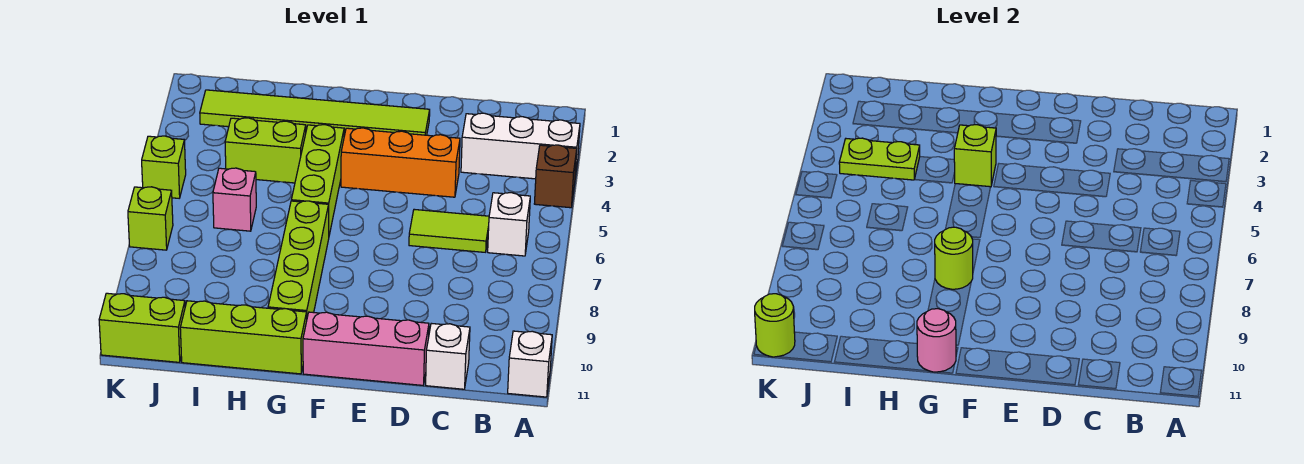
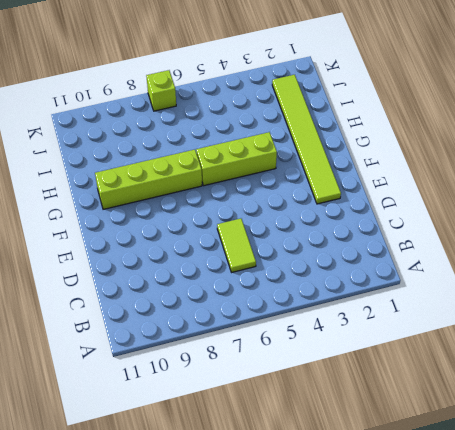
none -> white brick A3:C3 level 1
none -> brown brick A4 level 1
none -> white brick A11 level 1

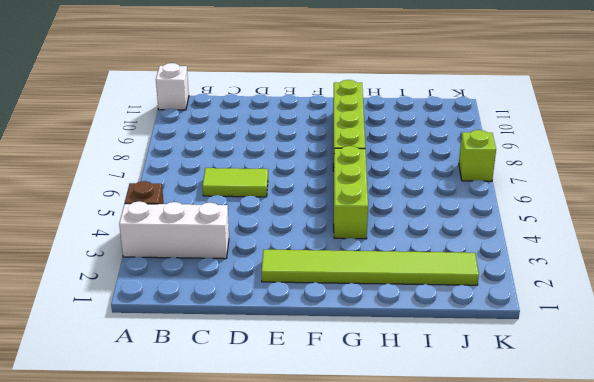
none -> white brick B6 level 1
none -> white brick C11 level 1
none -> orange brick D4:F4 level 1

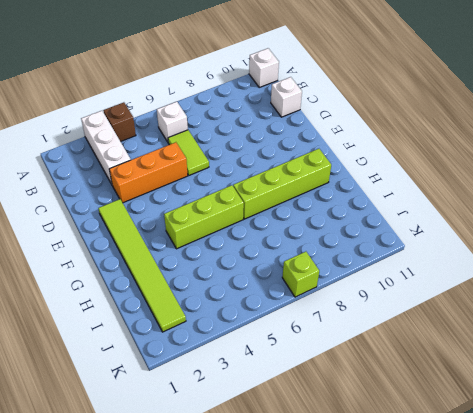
orange brick D3:D5 level 1 -> orange brick D4:F4 level 1
none -> pink brick D11:F11 level 1
none -> lime brick G11:I11 level 1
none -> lime brick H4:I4 level 1

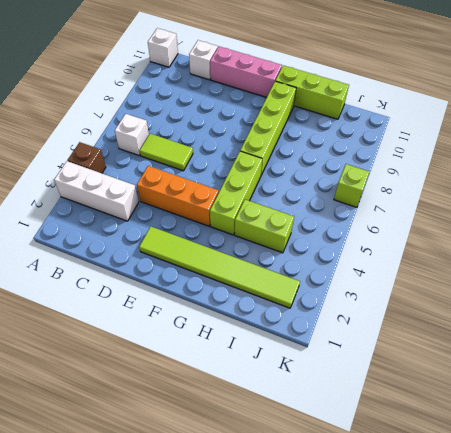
none -> pink brick I6 level 1
none -> lime brick J11:K11 level 1
none -> lime brick K5 level 1

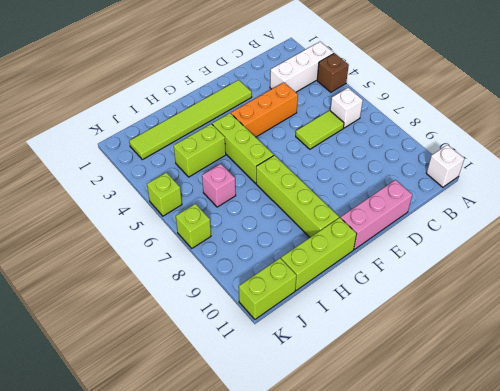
none -> white brick C11 level 1
none -> lime brick G4 level 2
none -> lime round brick G8 level 2

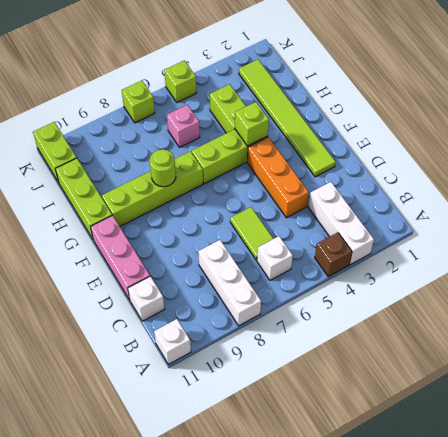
white brick A8:C8 level 1 -> none
none -> pink round brick G11 level 2
none -> lime plate I4:J4 level 2
none -> lime round brick K11 level 2

